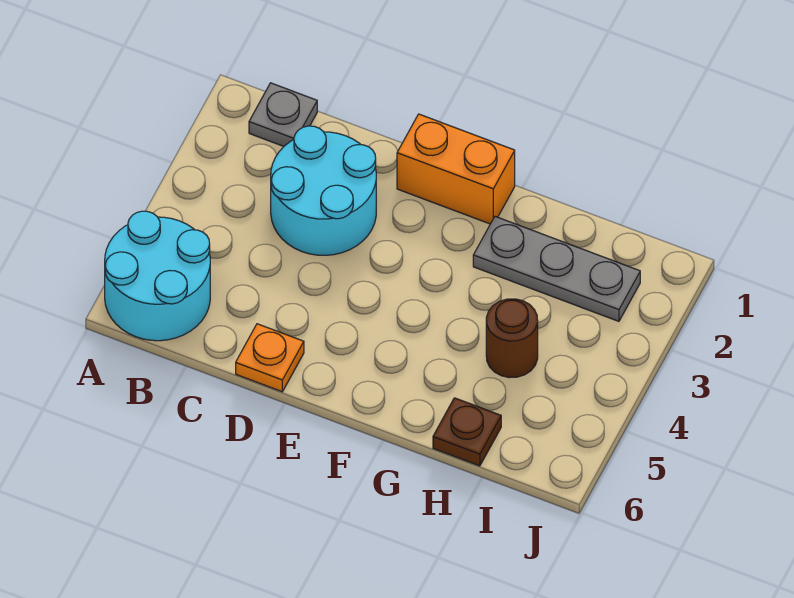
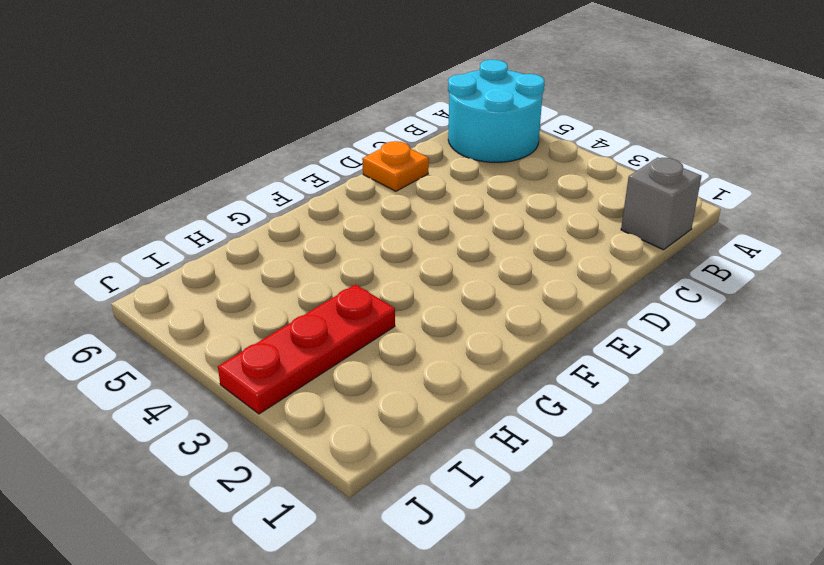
grey brick B1 level 1 -> grey plate B1 level 1
red plate H3:J3 level 1 -> none
none -> cyan round brick C2:D3 level 1
none -> orange brick E1:F1 level 1

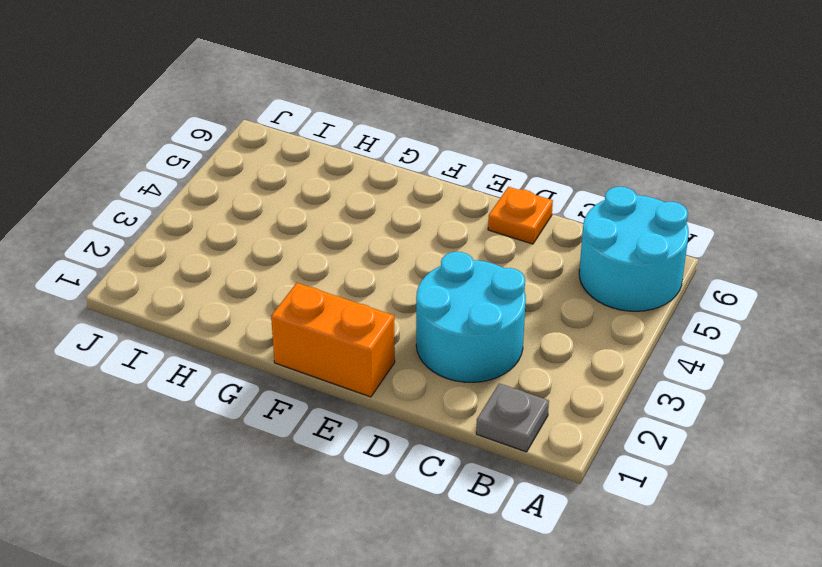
none -> grey plate G2:I2 level 1
none -> brown round brick H4 level 1

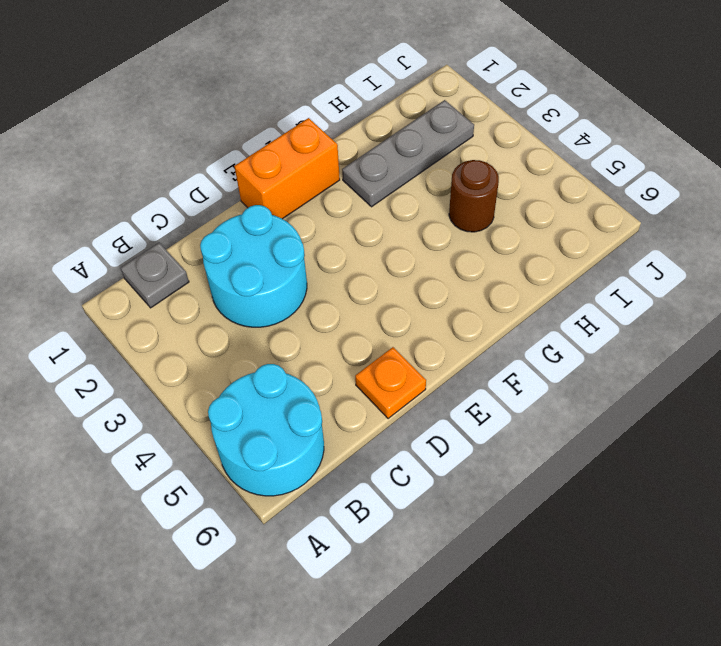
none -> brown plate H6 level 1

